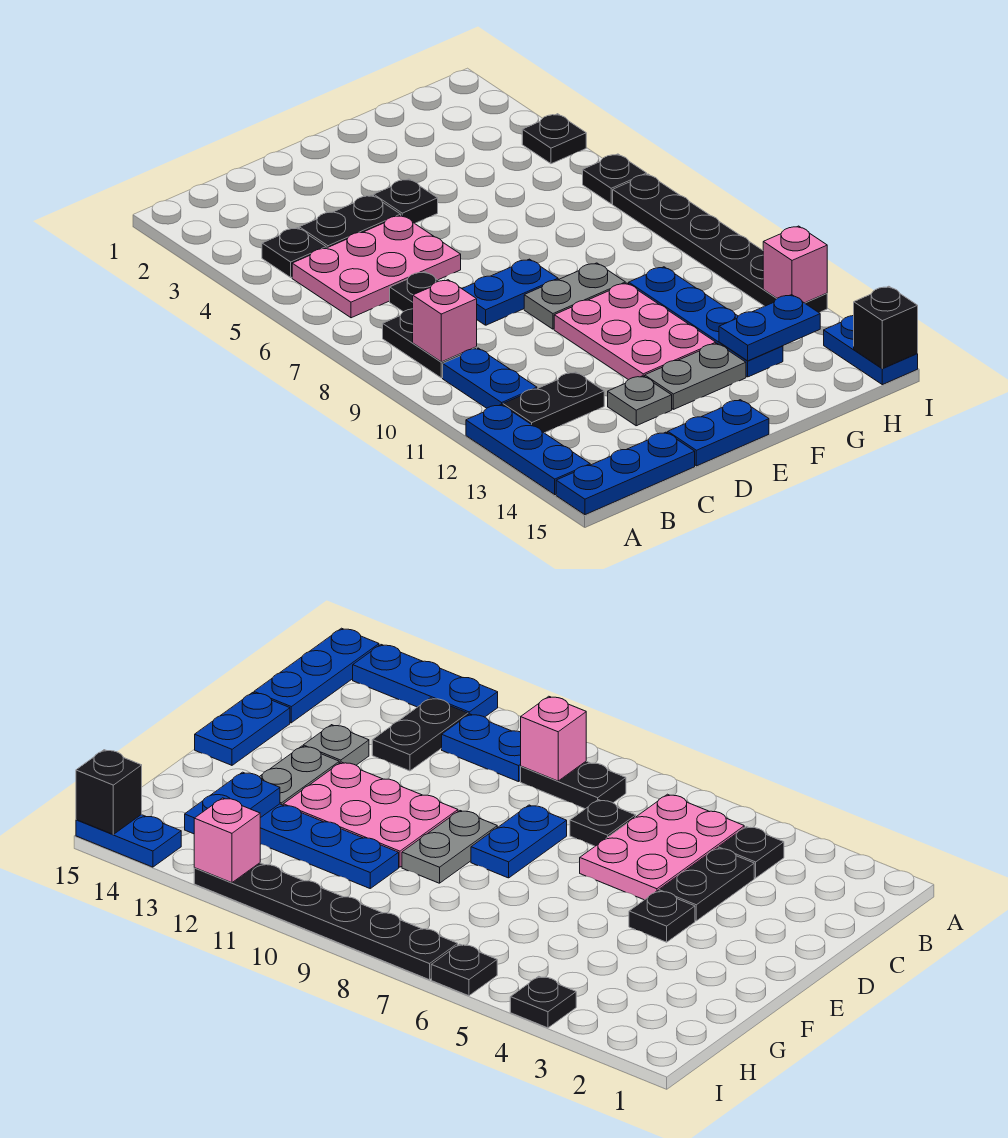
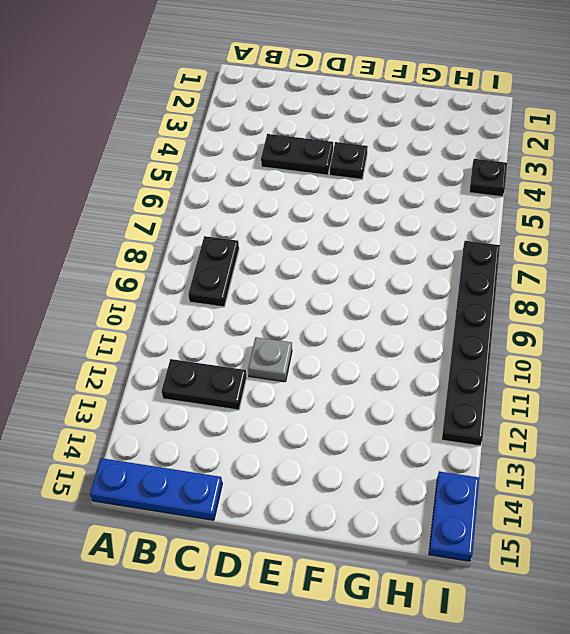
grey plate D11 level 1 -> grey plate D13 level 1
none -> blue plate A12:A14 level 1
none -> black plate B4 level 1
none -> pink plate B5:D6 level 1

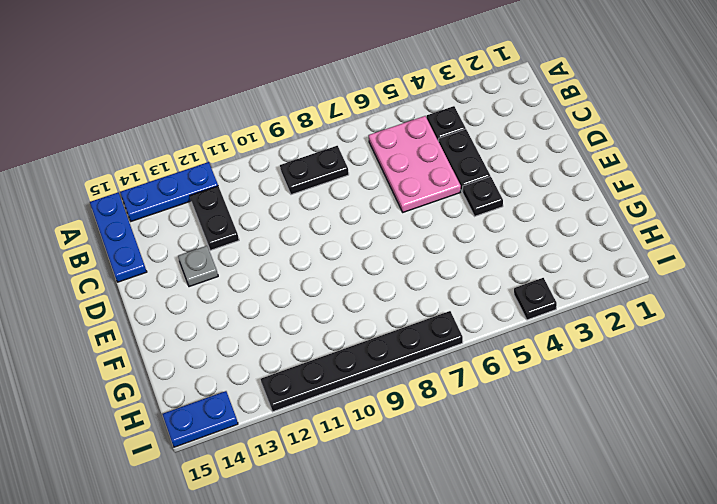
none -> blue plate B10:B11 level 1
none -> black plate C7 level 1
none -> blue plate D8:E8 level 1

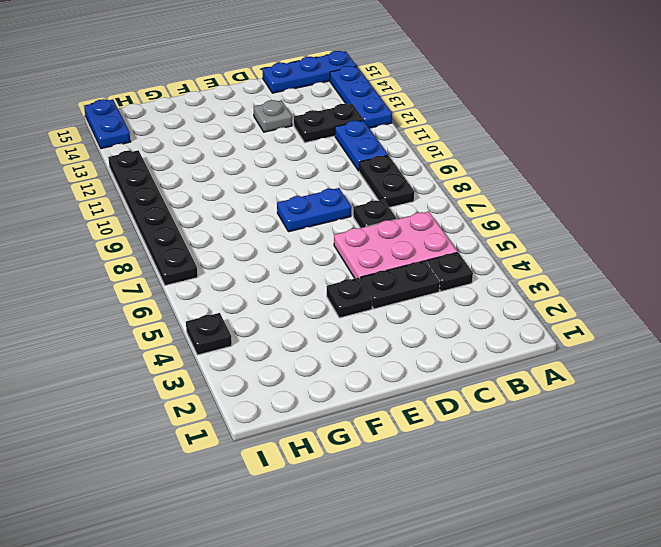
none -> blue plate D15:E15 level 1
none -> grey plate E9:F9 level 1
none -> pink plate E10:F12 level 1

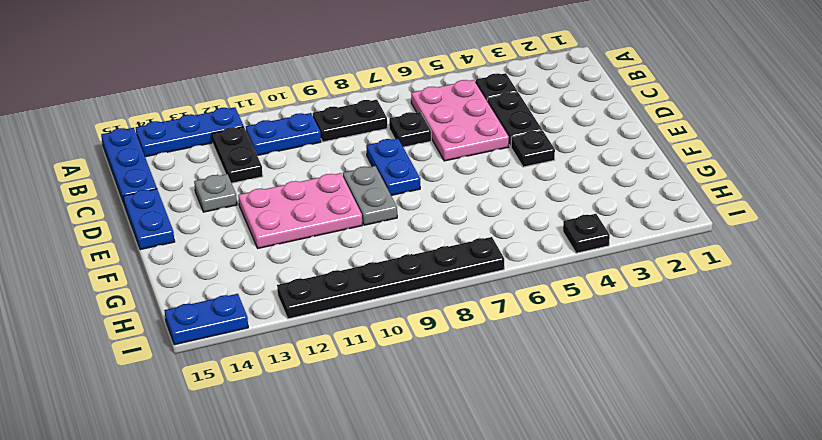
none -> grey plate E13:F13 level 1
none -> blue plate G10:G13 level 1
none -> black plate I6 level 1

